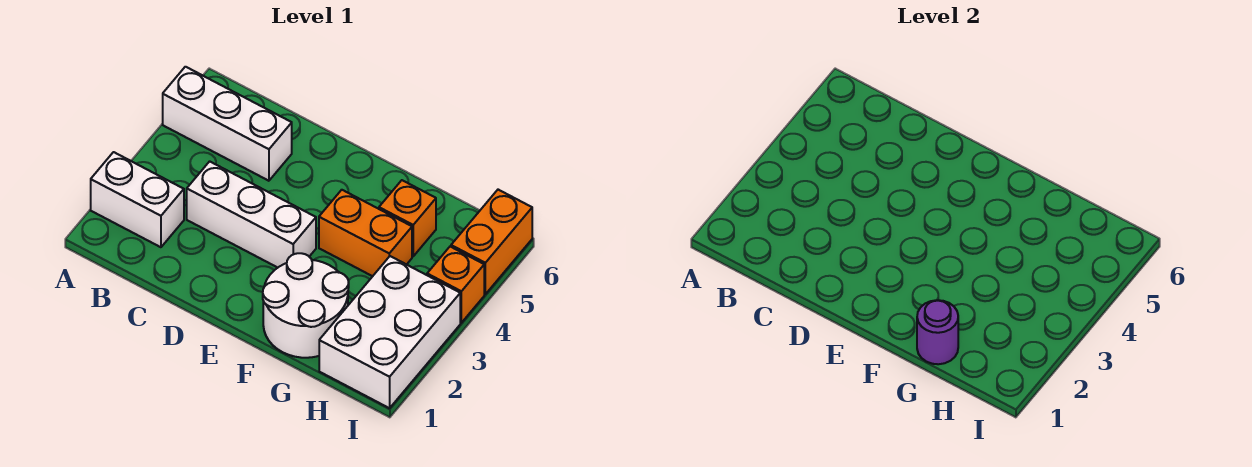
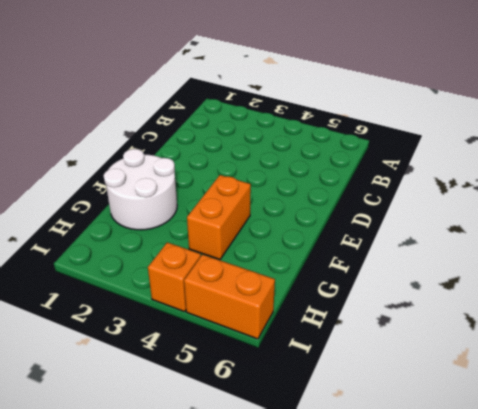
none -> white brick A2:B2 level 1
none -> white brick A5:C5 level 1

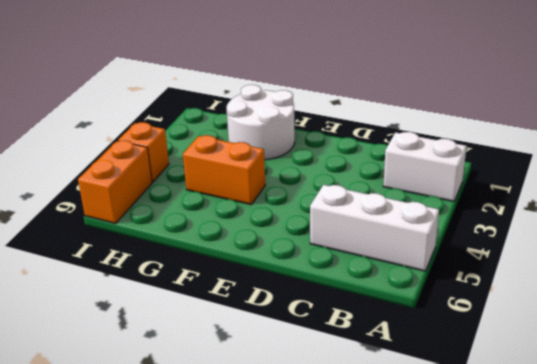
none -> white brick C3:E3 level 1
none -> orange brick G5 level 1

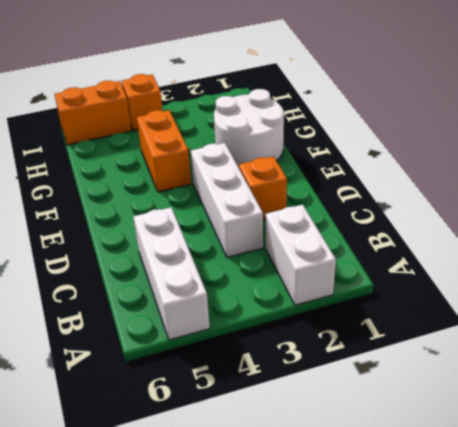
orange brick D2 level 1 -> orange brick G5 level 1
none -> white brick H1:I3 level 1
none -> purple round brick G1 level 2

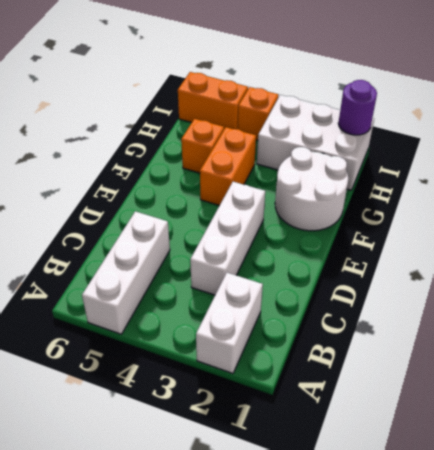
purple round brick I1 level 2 -> purple round brick G1 level 2

